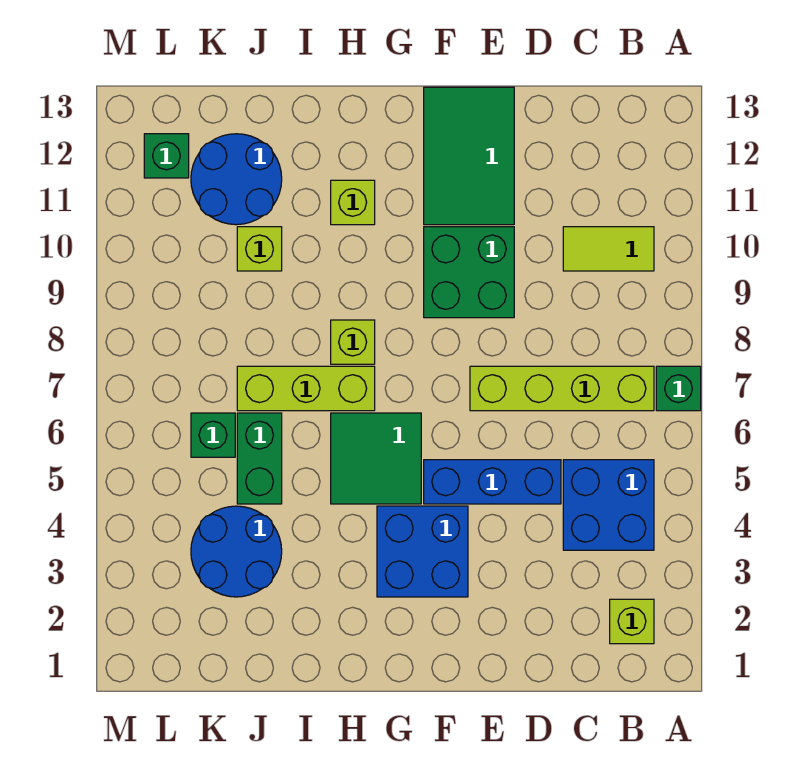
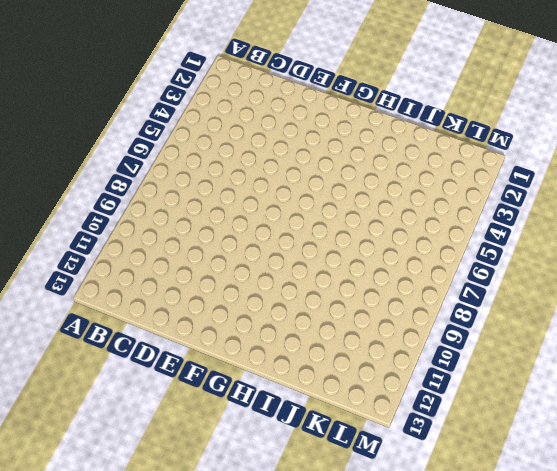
none -> green brick A7 level 1
none -> lime brick B2 level 1
none -> blue brick B4:C5 level 1

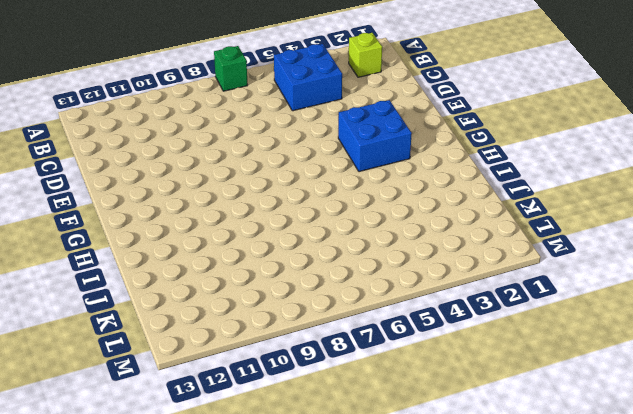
none -> lime brick B7:E7 level 1
none -> lime tile B10:C10 level 1
none -> blue brick D5:F5 level 1

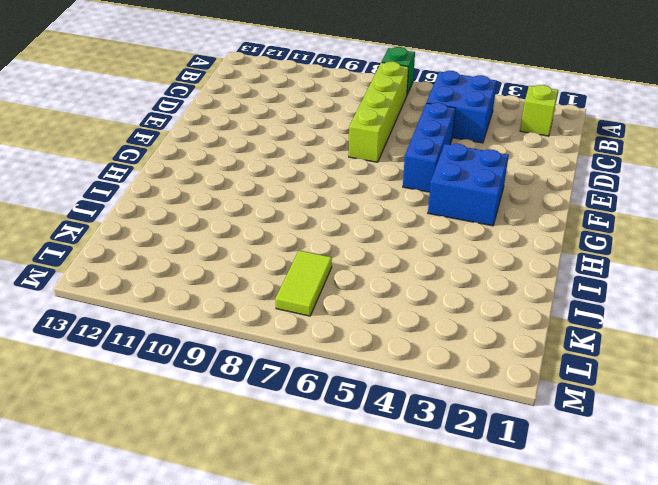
lime tile K7:L7 level 1 -> lime tile B10:C10 level 1
none -> green brick E9:F10 level 1
none -> green tile E11:F13 level 1
none -> green tile G5:H6 level 1

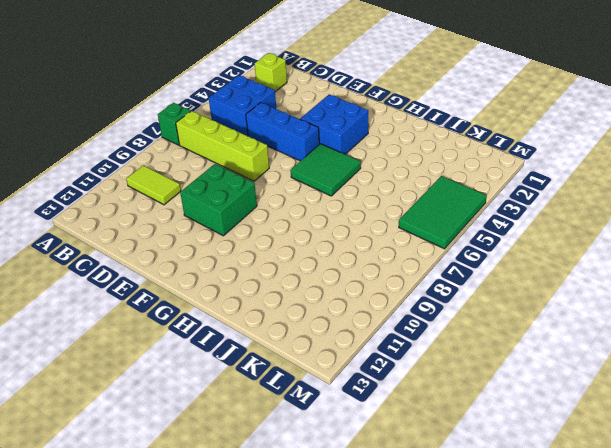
green tile L4:M6 level 1 -> green tile E11:F13 level 1
none -> lime brick H7:J7 level 1
none -> lime brick H8 level 1
none -> lime brick H11 level 1

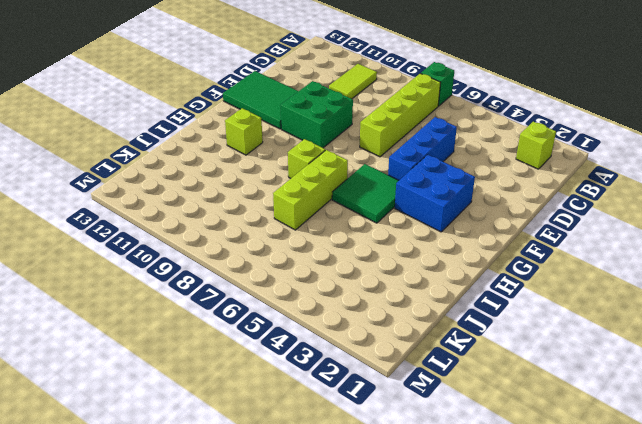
none -> blue brick B4:C5 level 1
none -> blue round brick J3:K4 level 1
none -> green brick J5:J6 level 1

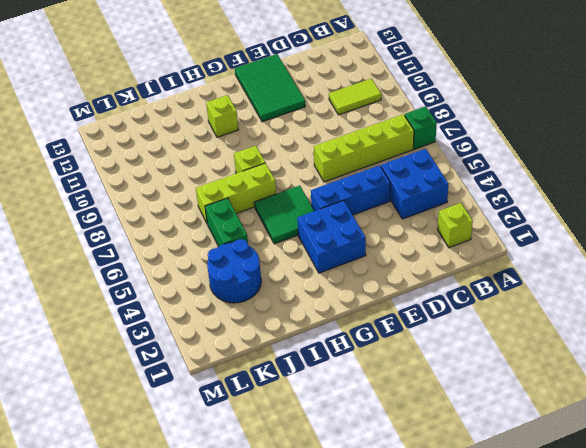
none -> green brick E9:F10 level 1
none -> lime brick J10 level 1
none -> blue round brick J11:K12 level 1

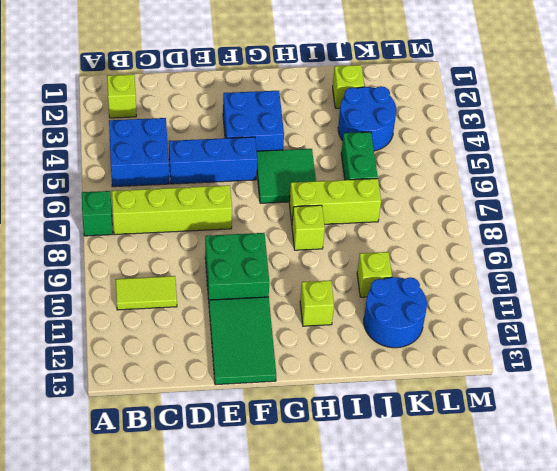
lime brick J2 level 1 -> none
none -> green brick K6 level 1
none -> green brick L12 level 1

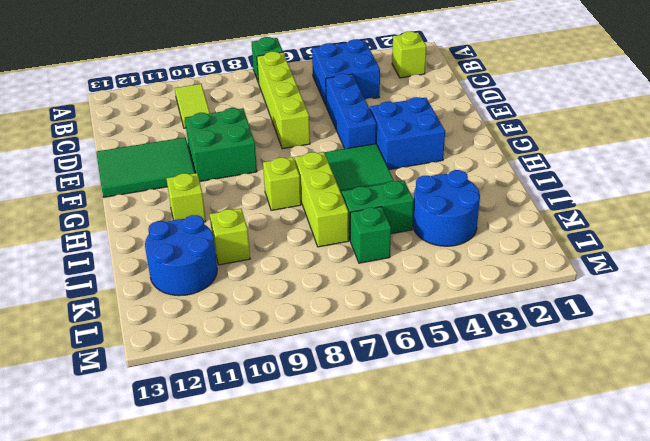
none -> green brick L12 level 1

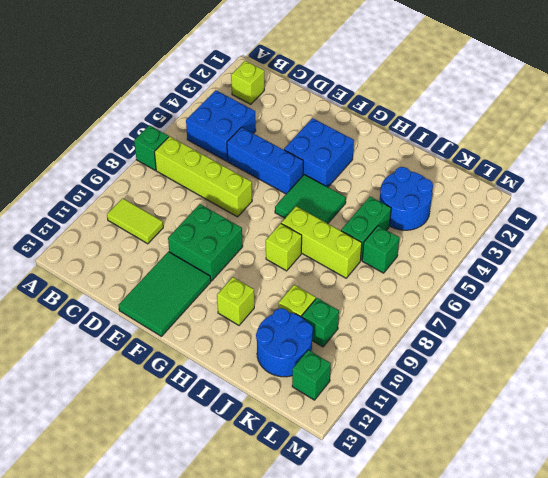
green brick K10 level 1 -> none

